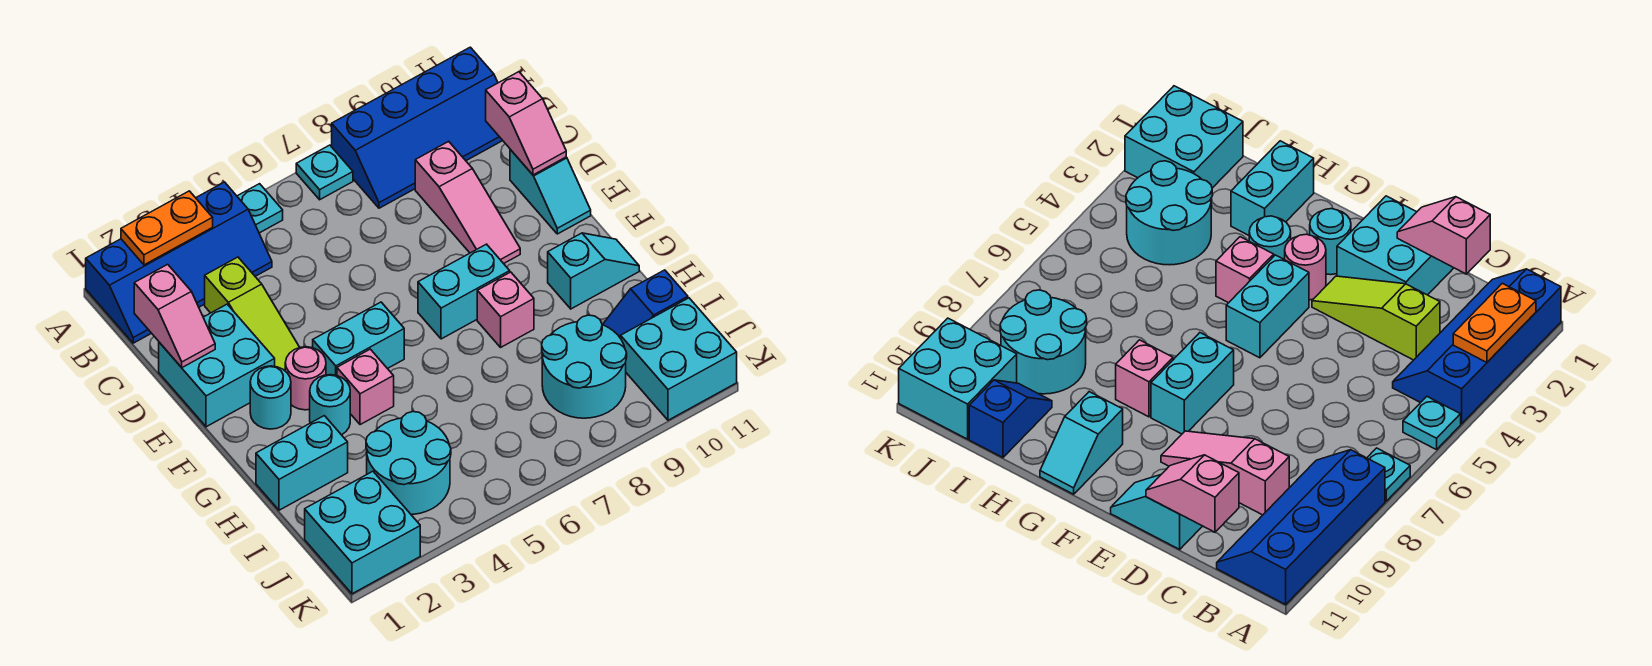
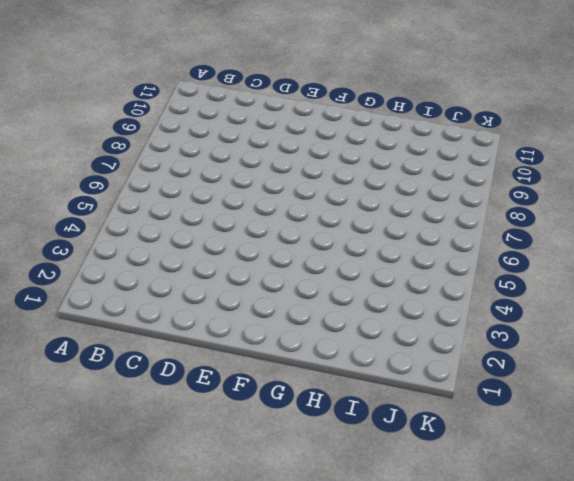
none -> blue slope A1:B4 level 1 top A
none -> cyan plate A5 level 1
none -> cyan plate A7 level 1

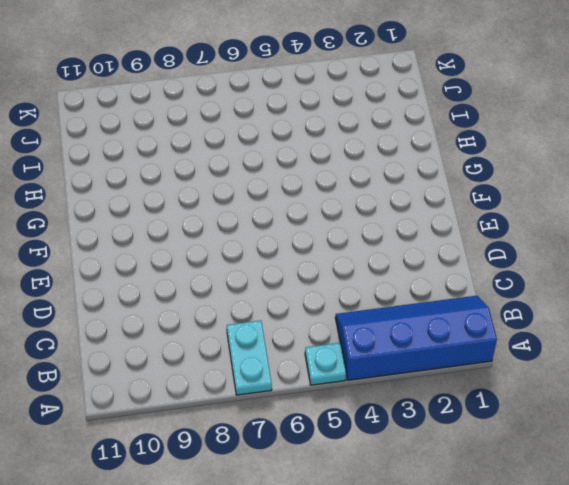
cyan plate A7:B7 level 1 -> cyan plate A7 level 1
none -> blue slope A8:B11 level 1 top A
none -> lime slope C3:E3 level 1 top C
none -> pink slope C9:E9 level 1 top C

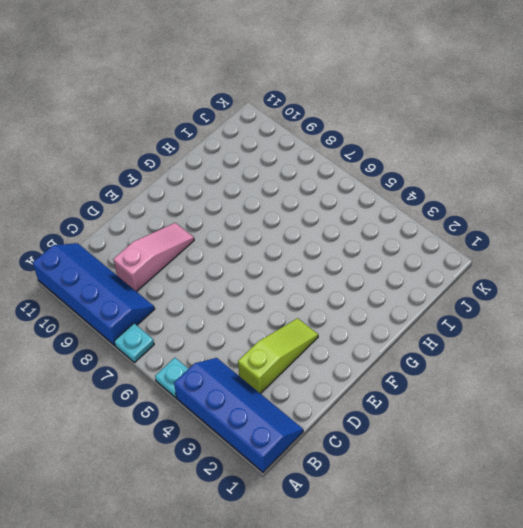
none -> cyan brick D1:E2 level 1
none -> cyan slope D11:E11 level 1 top D
none -> cyan round brick F2 level 1

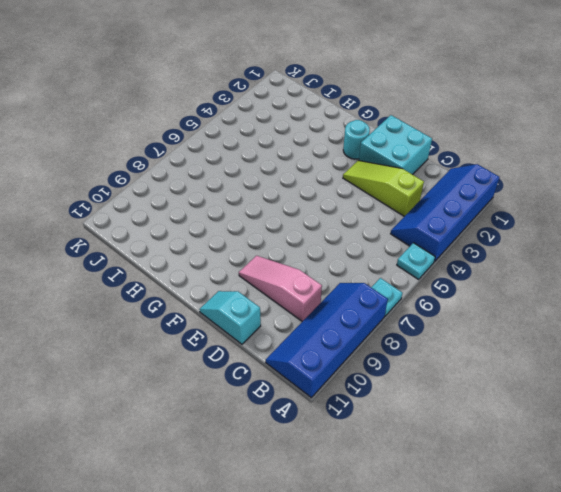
none -> pink round brick F3 level 1
none -> cyan brick F4:F5 level 1
none -> cyan brick F7:F8 level 1

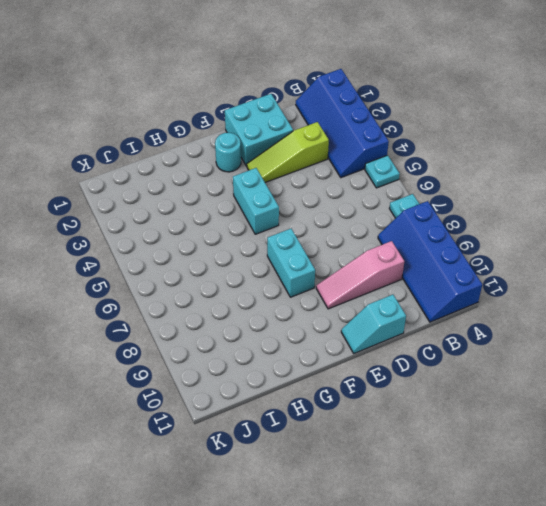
none -> pink round brick F3 level 1
none -> cyan round brick G3 level 1
none -> pink brick G4 level 1

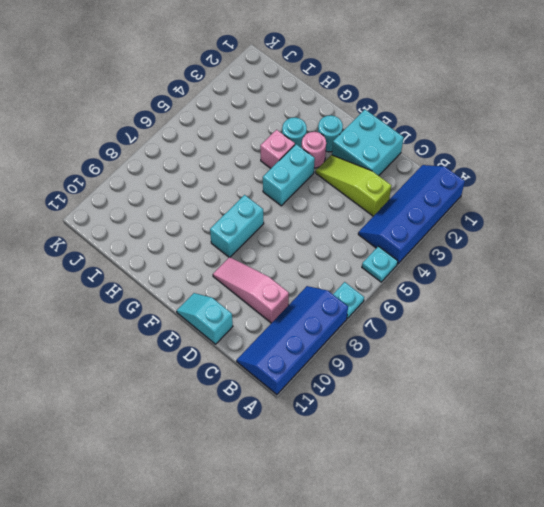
none -> pink brick G8 level 1
none -> cyan slope G10:G11 level 1 top 10
none -> cyan brick H1:H2 level 1

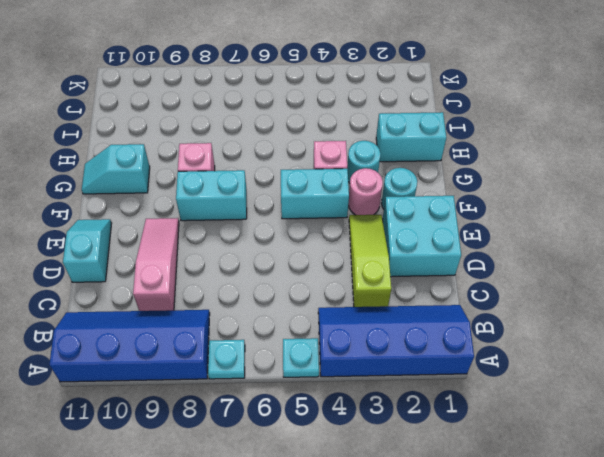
none -> cyan round brick I3:J4 level 1
none -> cyan round brick I8:J9 level 1
none -> blue slope I10:I11 level 1 top 11

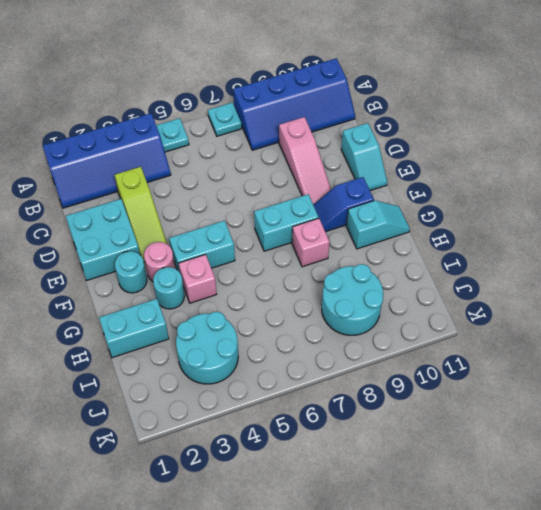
blue slope F9:F10 level 1 top 10 -> blue slope I10:I11 level 1 top 11
none -> cyan brick J1:K2 level 1
none -> cyan brick J10:K11 level 1
none -> orange plate A2:A3 level 2

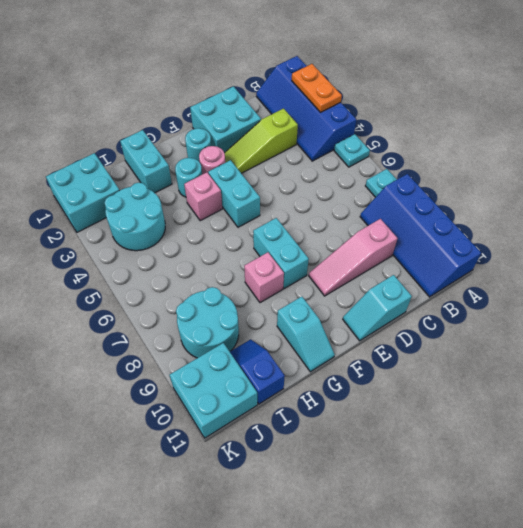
none -> pink slope C1:D1 level 2 top C
none -> pink slope C11:D11 level 2 top C

